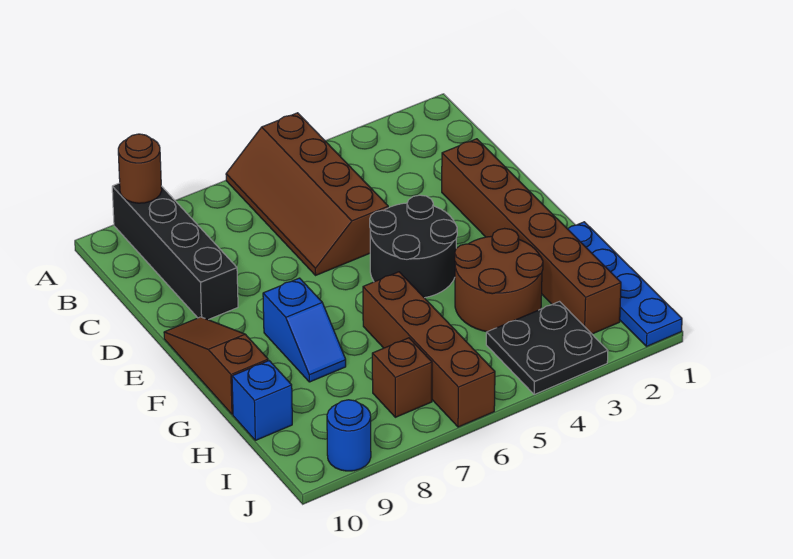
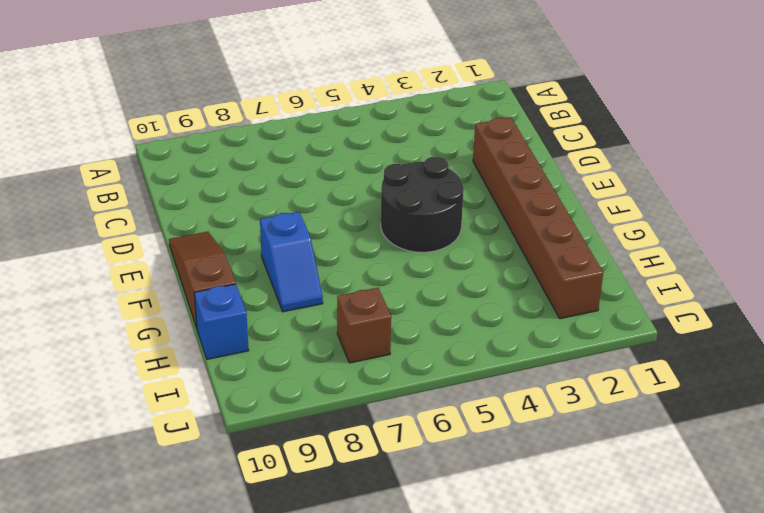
none -> brown slope A5:D6 level 1 top 5
none -> black brick A9:D9 level 1
none -> blue plate G1:J1 level 1

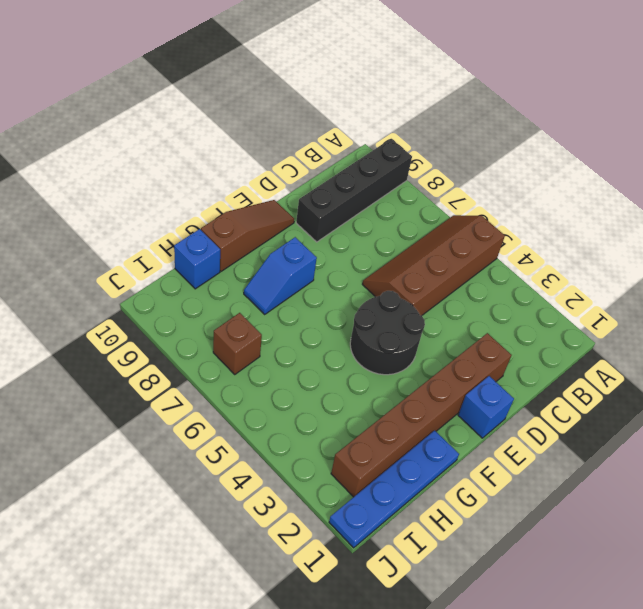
blue brick E1 level 1 -> none
none -> brown round brick G3:H4 level 1
none -> brown brick G6:J6 level 1
none -> black plate I3:J4 level 1

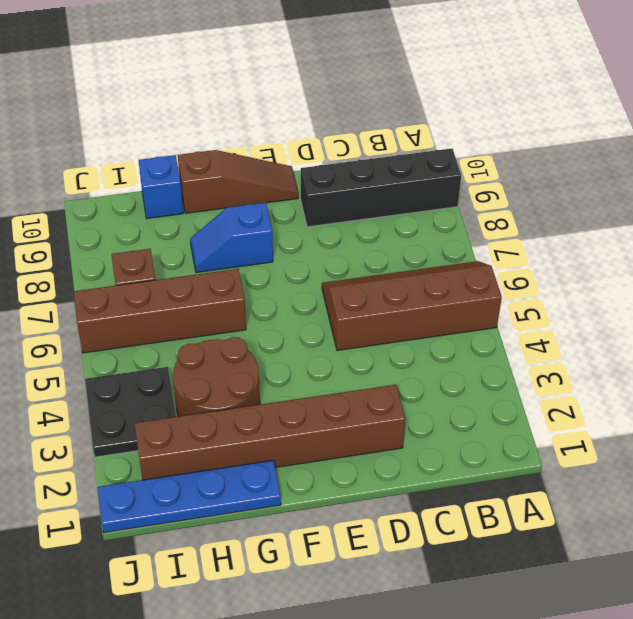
none -> black round brick E4:F5 level 1
none -> blue round brick J9 level 1
none -> brown round brick A9 level 2

